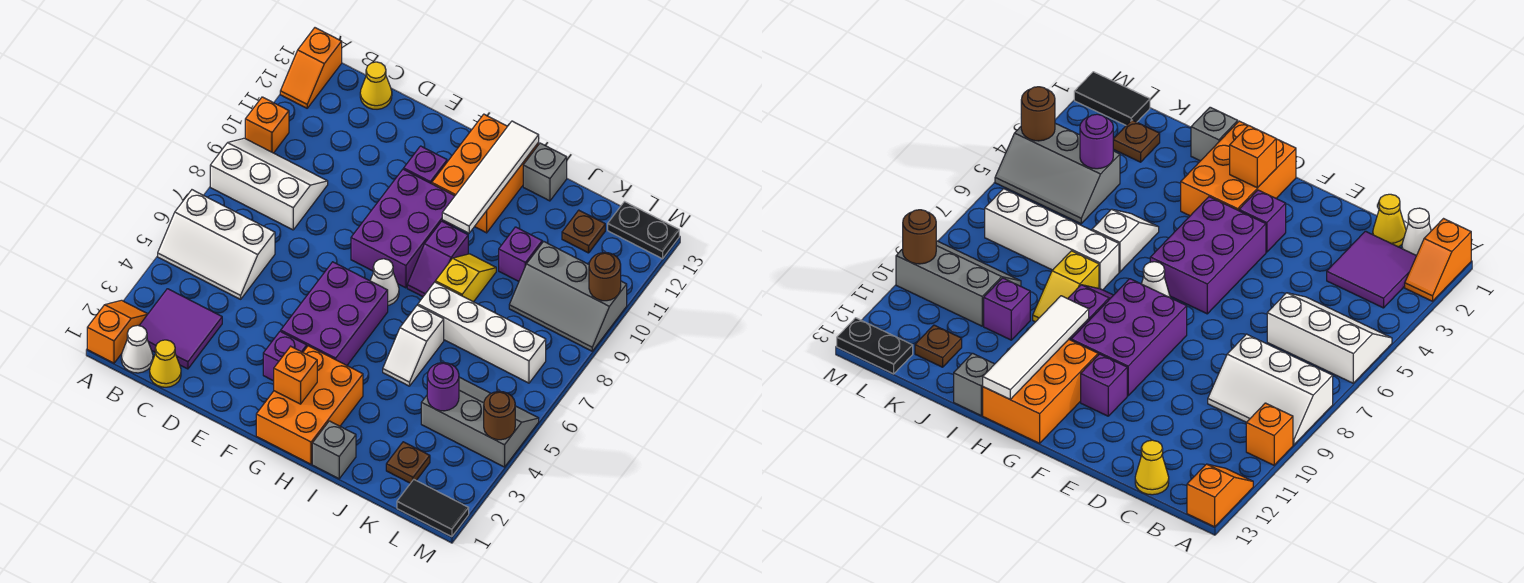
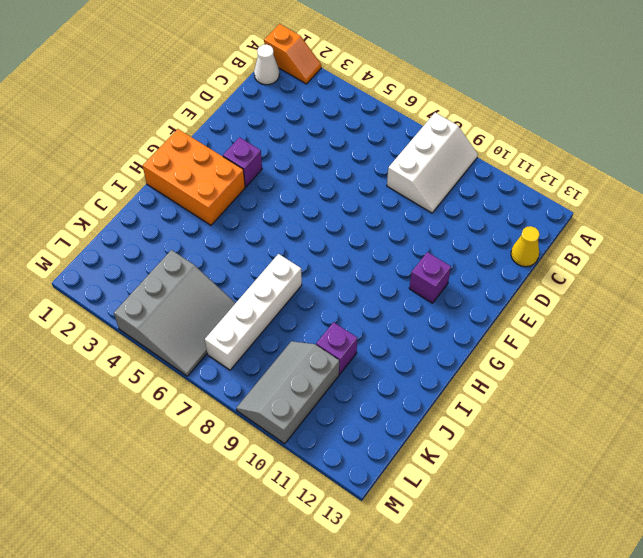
grey slope K4:M6 level 1 top 4 -> grey slope K4:M5 level 1 top 4
none -> white slope A5:C6 level 1 top 6
none -> orange brick A10 level 1
none -> orange slope A12:A13 level 1 top 13
none -> purple tile B2:C3 level 1

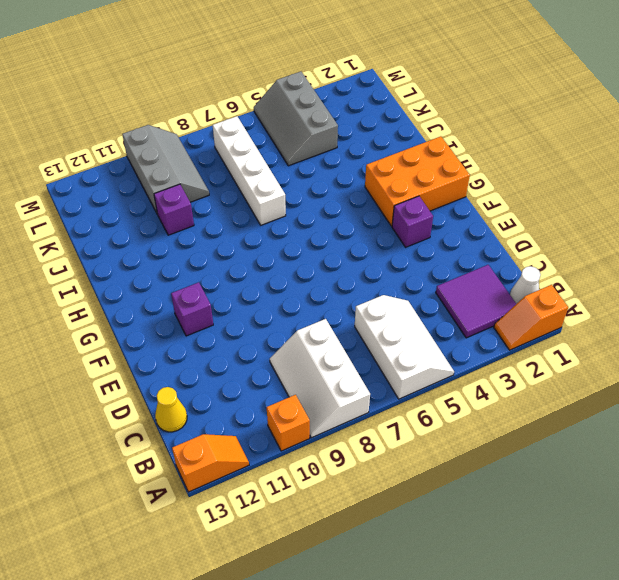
none -> yellow cone C1 level 1
none -> purple brick F4:G6 level 1
none -> purple brick F8:G10 level 1
none -> white cone G7 level 1

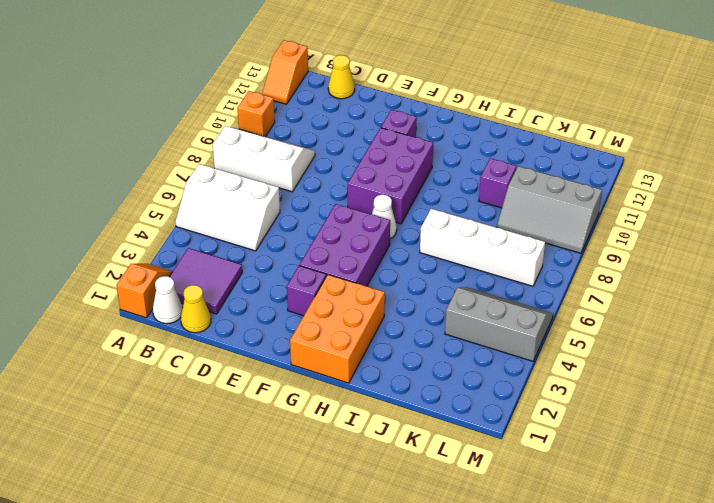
none -> orange brick G11:H13 level 1
none -> purple slope H8:H9 level 1 top 9
none -> grey brick I1 level 1
none -> white slope I5:I6 level 1 top 6

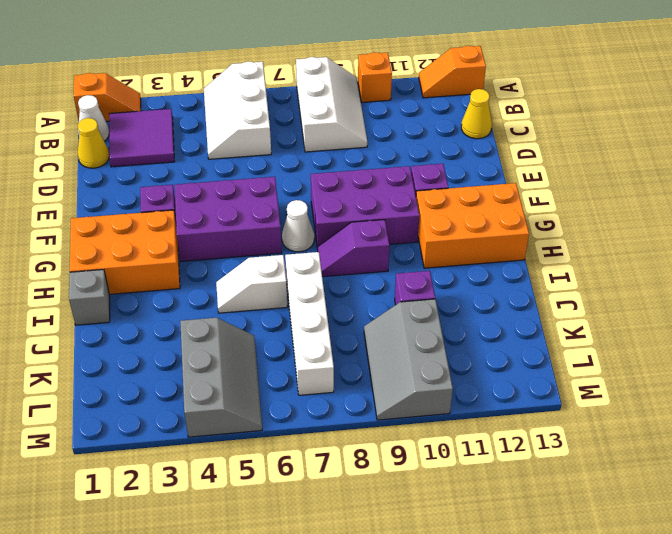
none -> yellow slope I8:I9 level 1 top 8
none -> grey brick I13 level 1
none -> brown plate K2 level 1
none -> brown plate K12 level 1

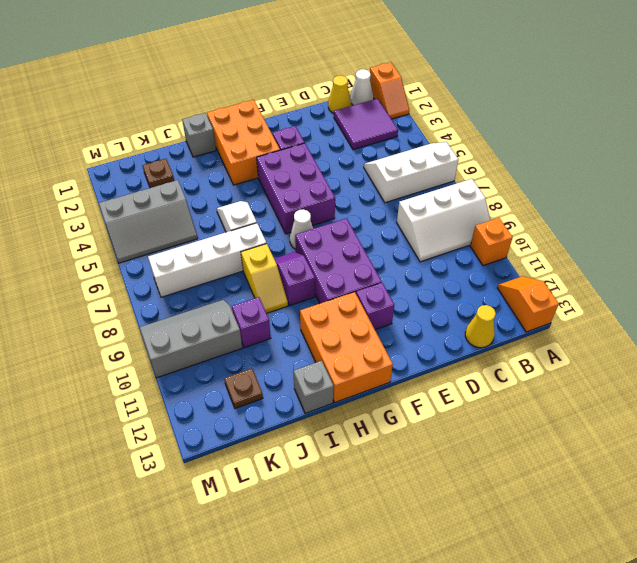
none -> black tile L1:M1 level 1
none -> black plate L13:M13 level 1
none -> orange brick G2 level 2
none -> white tile H10:H13 level 2

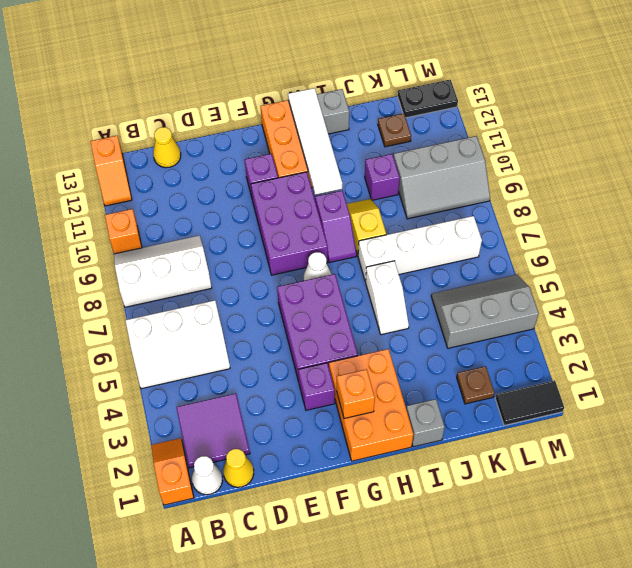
none -> purple round brick K4 level 2
none -> brown round brick M4 level 2
none -> brown round brick M10 level 2

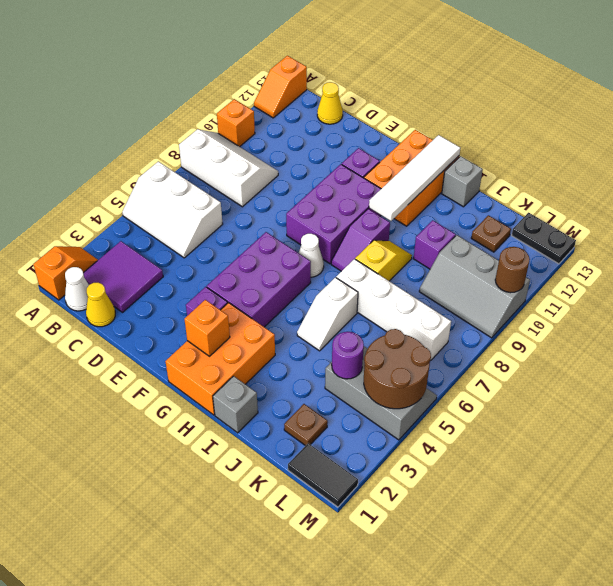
brown round brick L4:M5 level 2 -> brown round brick M4 level 2

